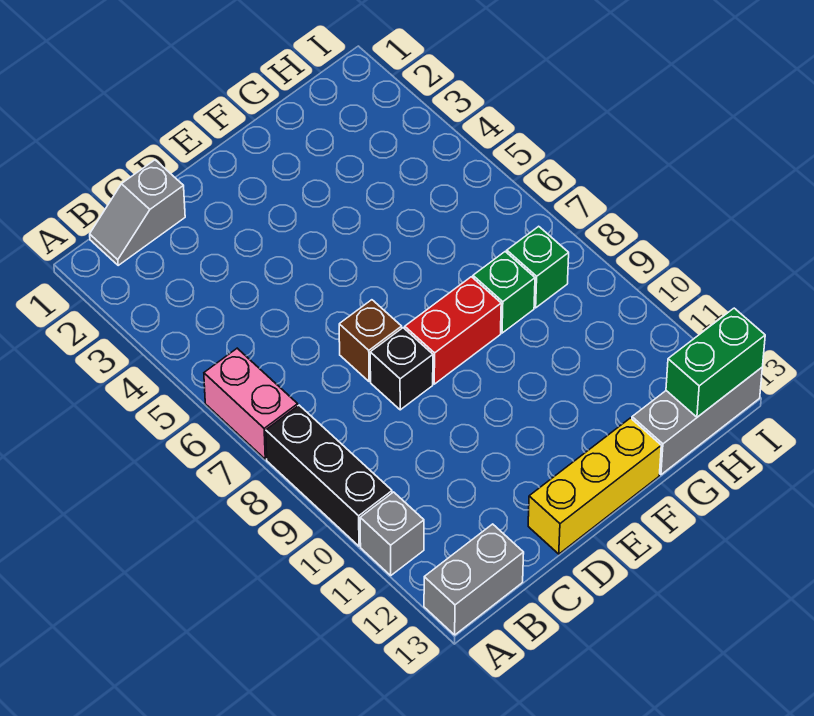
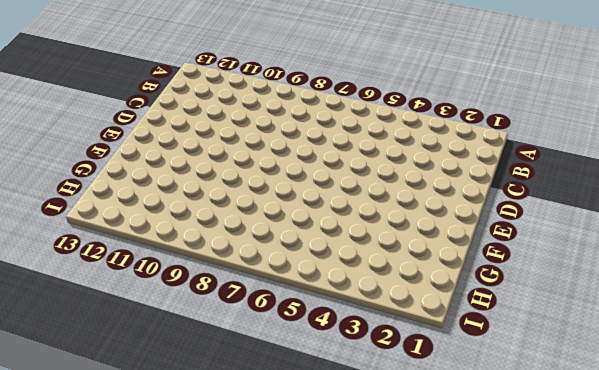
none -> pink brick A6:A7 level 1
none -> black brick A8:A10 level 1
none -> grey brick A11 level 1

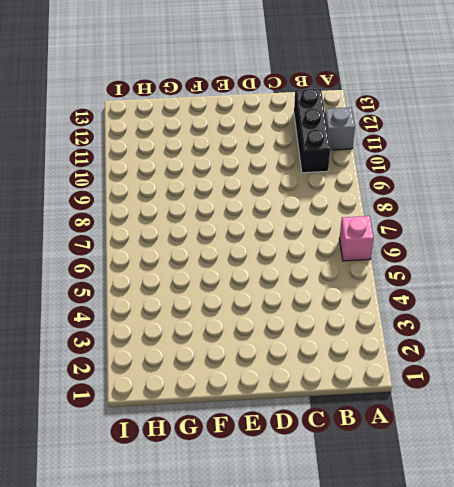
pink brick A6 level 1 -> pink brick A6:A7 level 1
black brick B10:B12 level 1 -> black brick A8:A10 level 1
none -> grey brick A13:B13 level 1
none -> grey slope B1:C1 level 1 top C
none -> brown brick D7 level 1

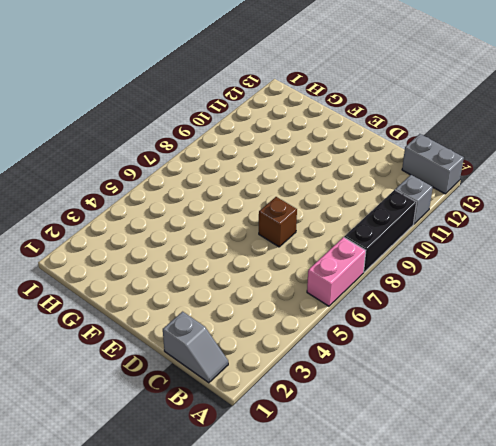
none -> black brick D8 level 1
none -> yellow brick D13:F13 level 1
none -> red brick E8:F8 level 1

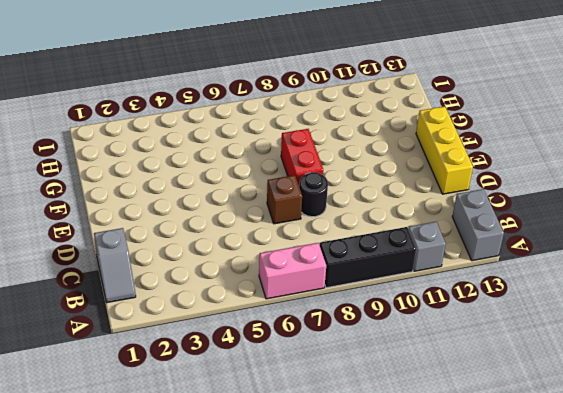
black round brick D8 level 1 -> black brick D8 level 1
none -> green brick G8 level 1
none -> grey brick G13:I13 level 1
none -> green brick H8 level 1

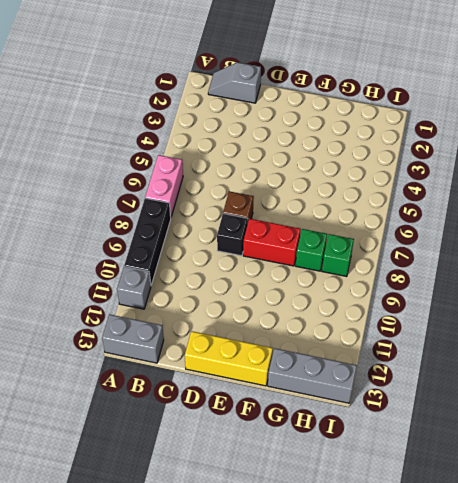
none -> green brick H13:I13 level 2

